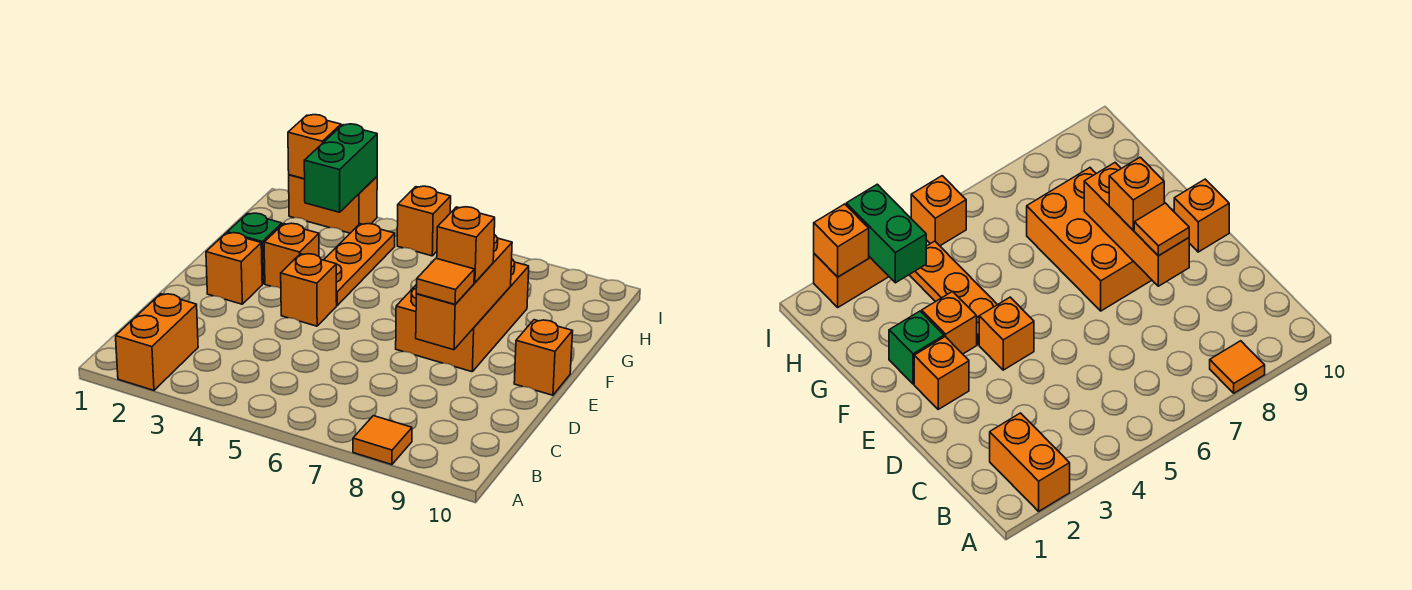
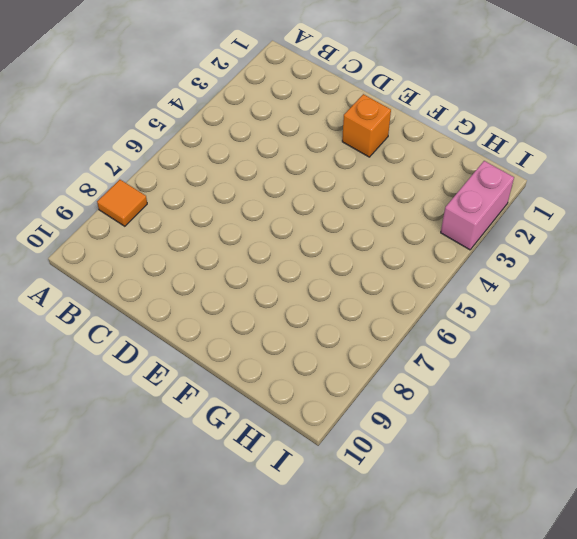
pink brick I2:I3 level 1 -> orange brick I2:I3 level 1
none -> orange brick A2:B2 level 1
none -> orange brick E4 level 1
none -> orange brick E7:G8 level 1

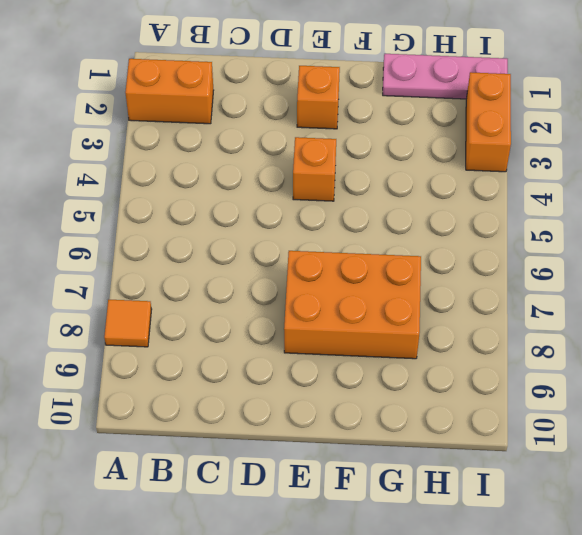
pink plate G1:I1 level 1 -> none
none -> orange brick E10 level 1
none -> green brick F2 level 1
none -> orange brick F3 level 1

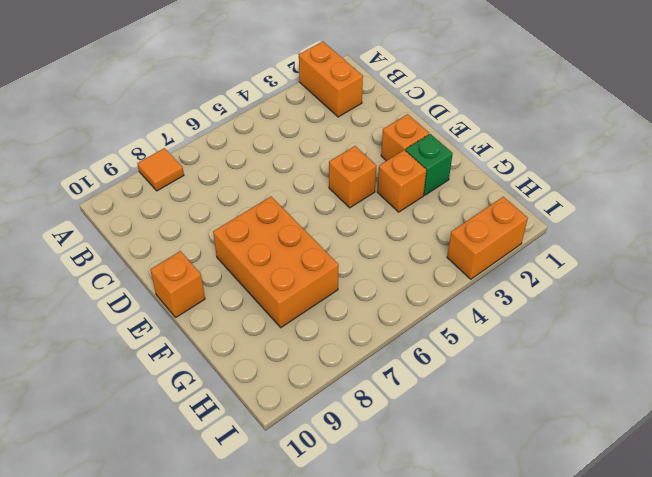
none -> orange plate F4:H4 level 1
none -> orange brick I5 level 1
none -> orange brick D8:F8 level 2

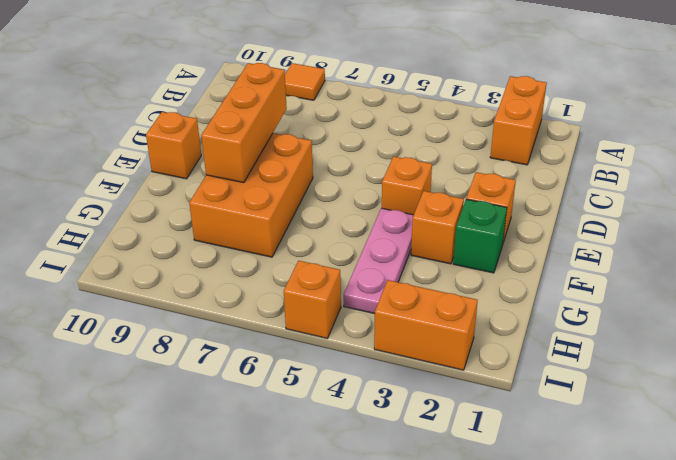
pink plate F4:H4 level 1 -> orange plate F4:H4 level 1
none -> green brick H3:I3 level 2
none -> orange brick I2 level 2
none -> orange tile D8 level 3

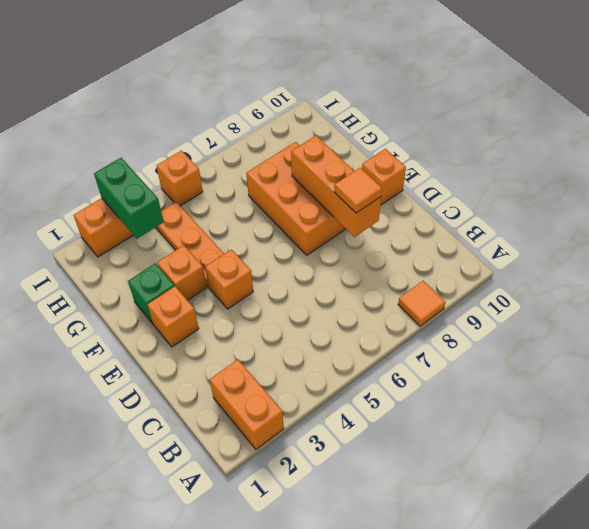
none -> orange brick I2 level 2
none -> orange brick E8 level 3

